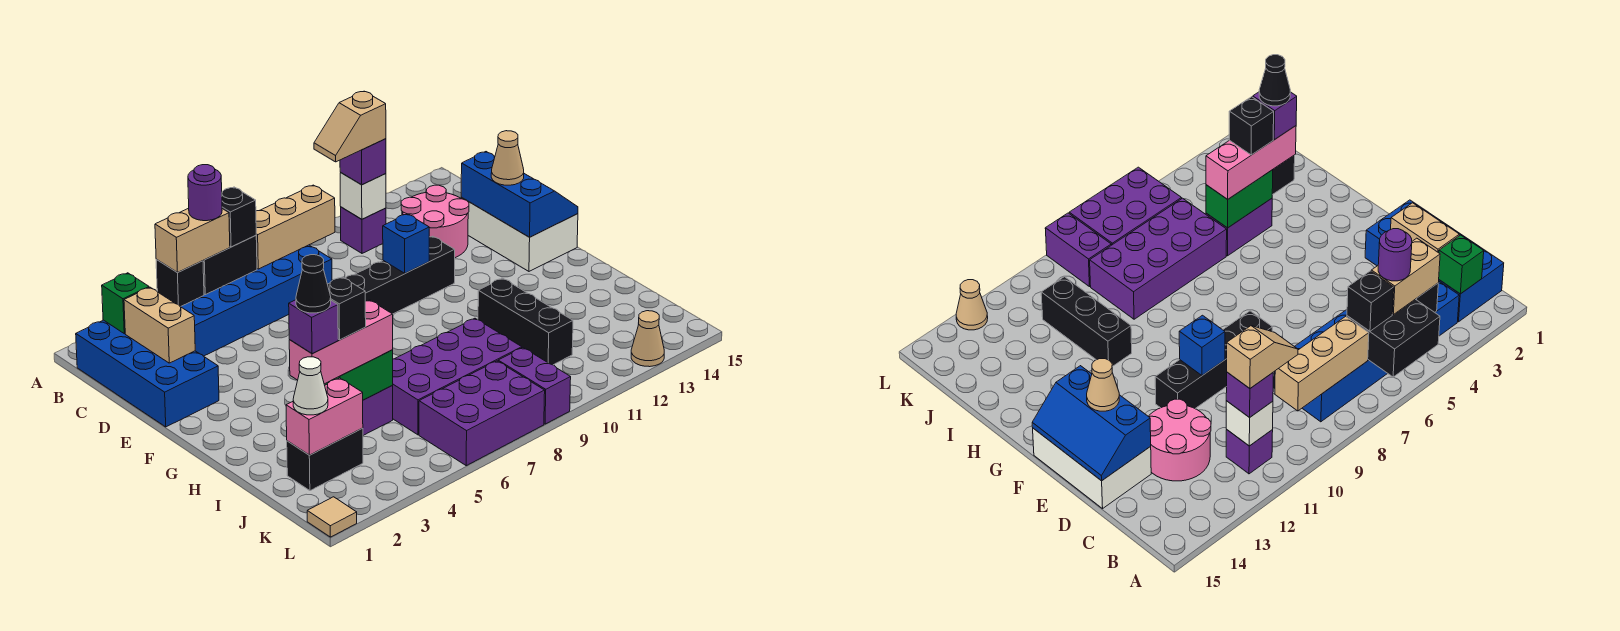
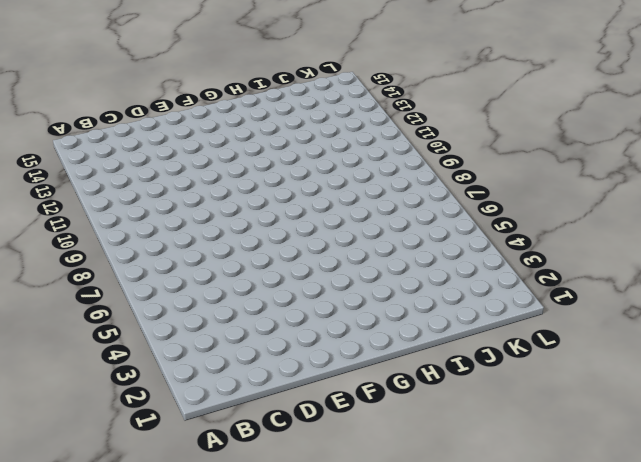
none -> blue brick B1:E2 level 1
none -> blue brick B3:C8 level 1
none -> purple brick B11 level 1
none -> pink round brick C12:D13 level 1

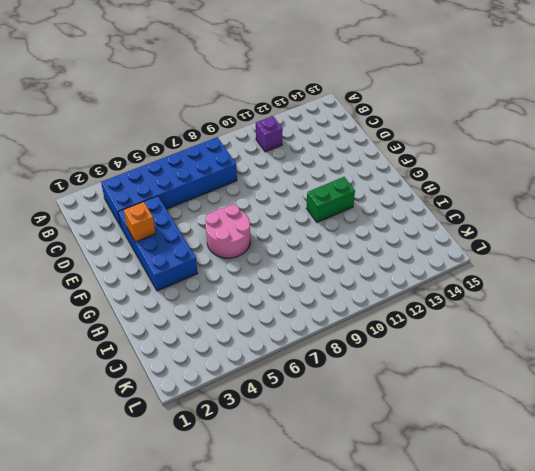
blue brick D3:G4 level 1 -> blue brick B1:E2 level 1
orange brick E3 level 2 -> none
pink round brick F6:G7 level 1 -> pink round brick C12:D13 level 1
green brick G11:G12 level 1 -> green brick I4:I5 level 2
none -> white brick D14:F15 level 1
none -> black brick E8:E11 level 1
none -> black brick H11:J11 level 1
none -> purple brick I4:I5 level 1

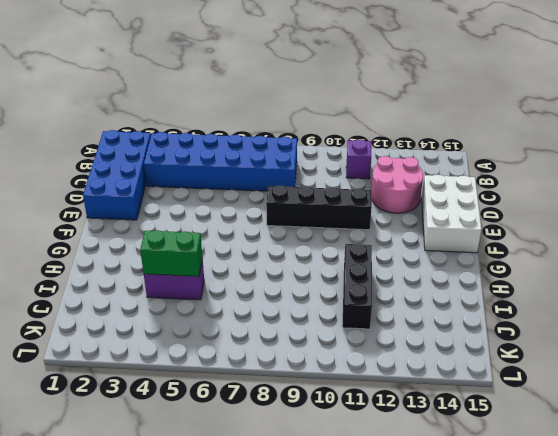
none -> purple brick I6:J9 level 1
none -> black brick J2:J3 level 1
none -> purple brick K6:L8 level 1
none -> purple brick K9:L9 level 1

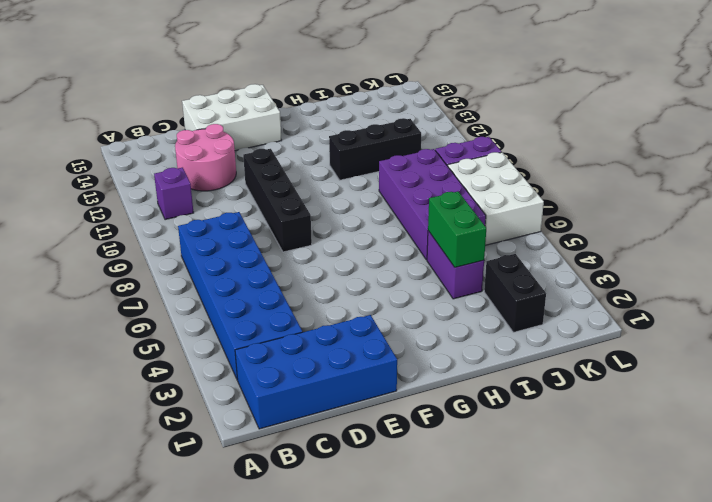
white brick K6:L8 level 1 -> purple brick K6:L8 level 1
none -> tan tile L1 level 1
none -> tan cone L13 level 1
none -> black brick A5:B6 level 2
none -> green brick B2 level 2

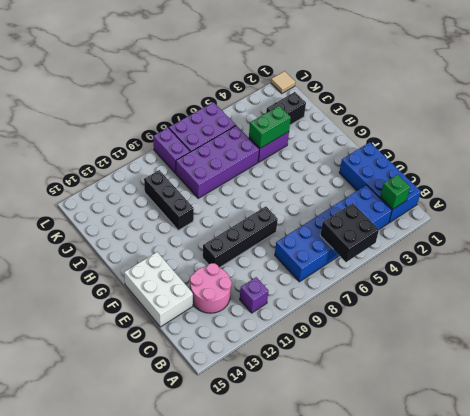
none -> tan cone L13 level 1
none -> black brick B4 level 2
none -> tan brick B7:B9 level 2
none -> white brick B11 level 2

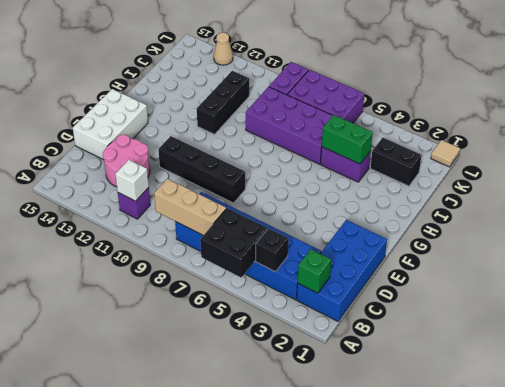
none -> tan brick C2:D2 level 2
none -> blue slope D14:F15 level 2 top 14
none -> blue brick E10 level 2
none -> pink brick J2:J3 level 2

